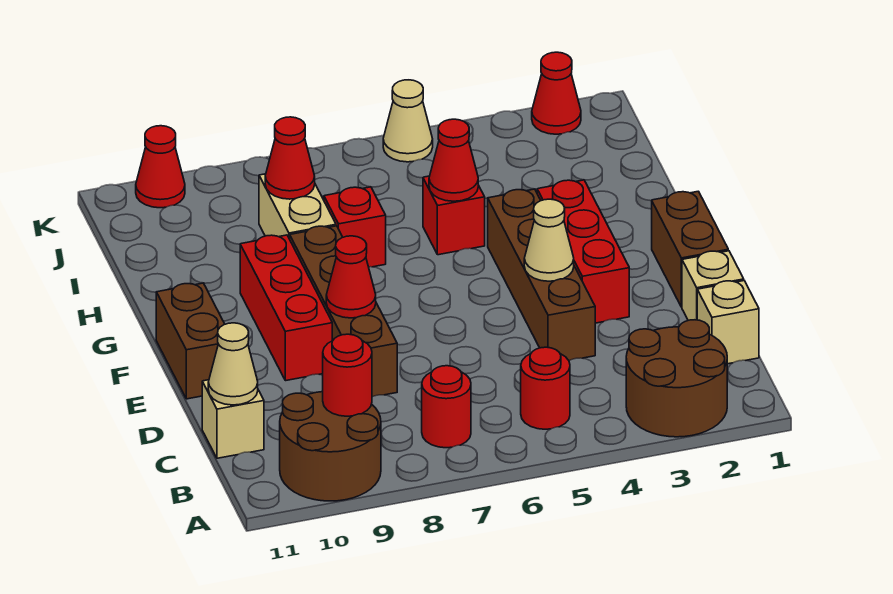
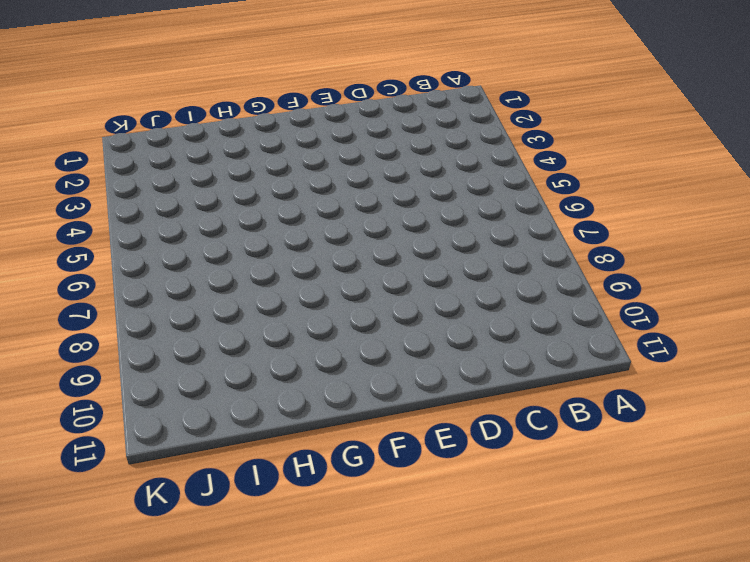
none -> brown round brick A2:B3 level 1
none -> brown round brick A9:B10 level 1
none -> red round brick B5 level 1

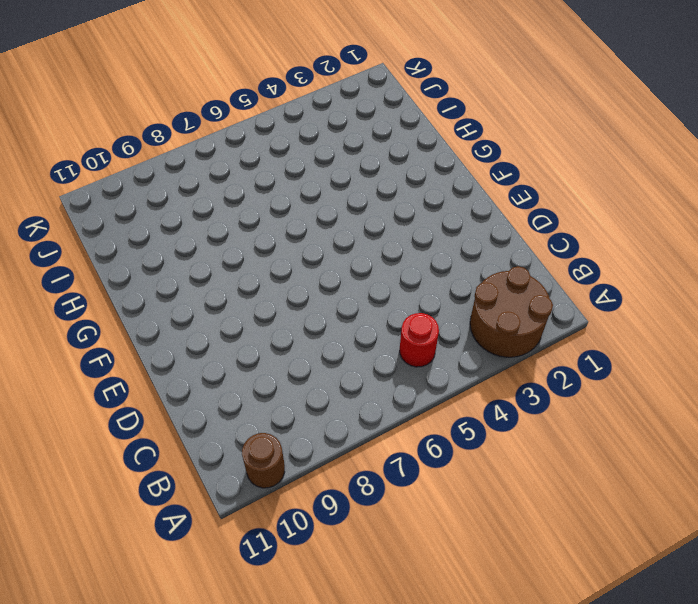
brown round brick A10 level 1 -> brown round brick A9:B10 level 1
none -> red round brick B7 level 1
none -> tan brick C1 level 1
none -> tan brick C11 level 1

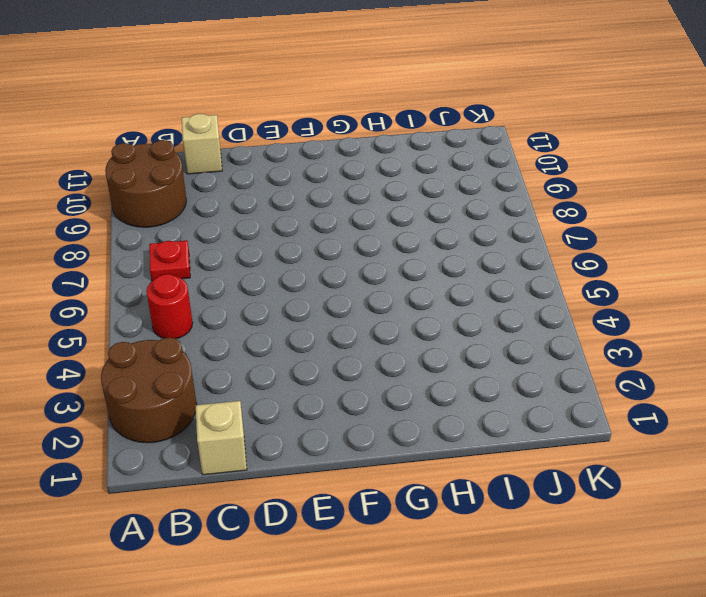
red plate B7 level 1 -> red round brick B7 level 1
none -> tan brick D1 level 1
none -> brown brick D4:G4 level 1
none -> brown brick D8:G8 level 1

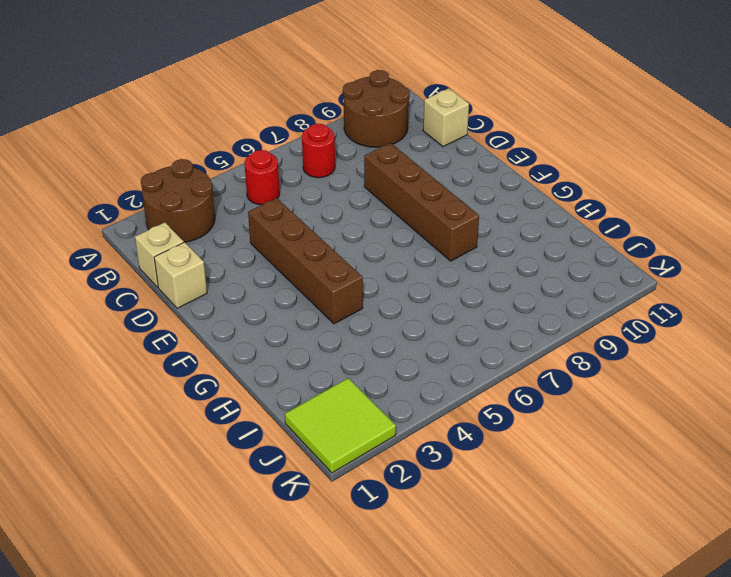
lime tile J1:K2 level 1 -> red cone K2 level 1
none -> brown brick E1:F1 level 1
none -> red brick E3:G3 level 1
none -> red brick E9:G9 level 1

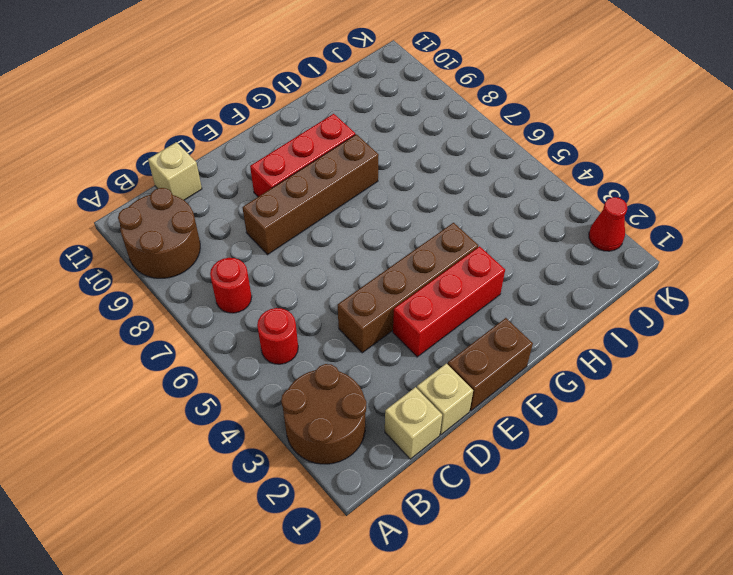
none -> brown brick E11:F11 level 1
none -> red brick H5 level 1
none -> red brick H7 level 1

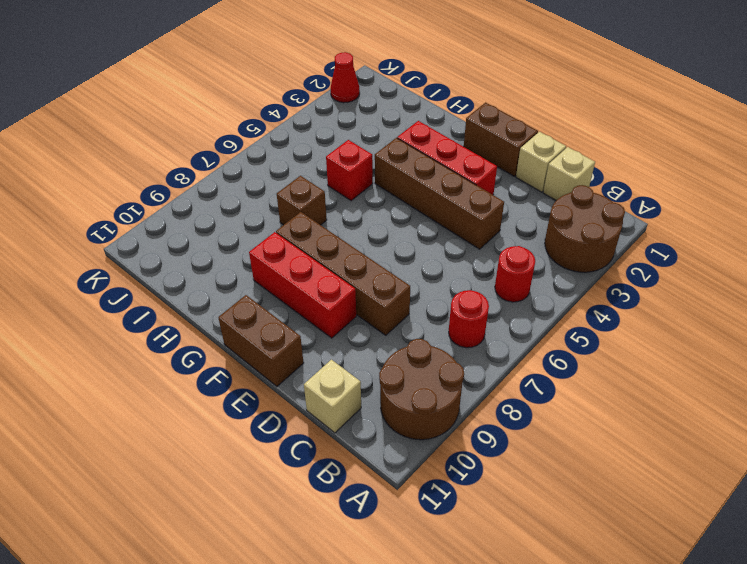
brown brick H7 level 1 -> red brick H7 level 1
none -> tan brick H8:I8 level 1
none -> tan cone K5 level 1
none -> red cone K10 level 1

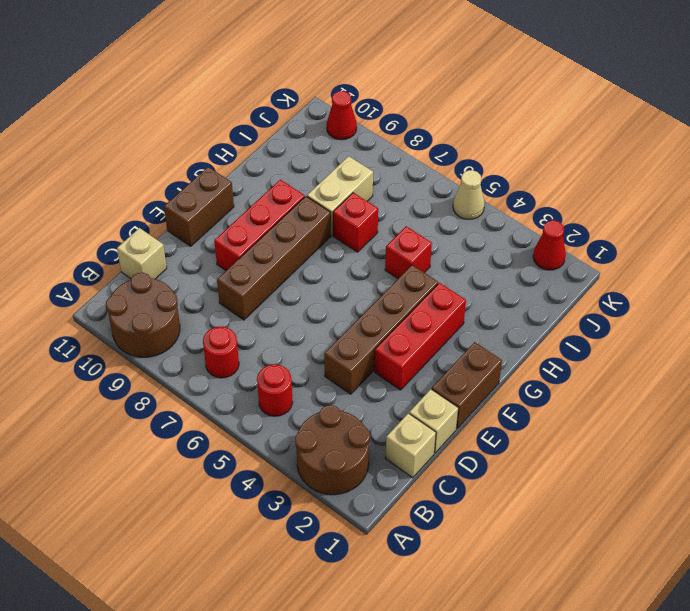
none -> red round brick B9 level 2
none -> tan cone C11 level 2
none -> tan cone E4 level 2

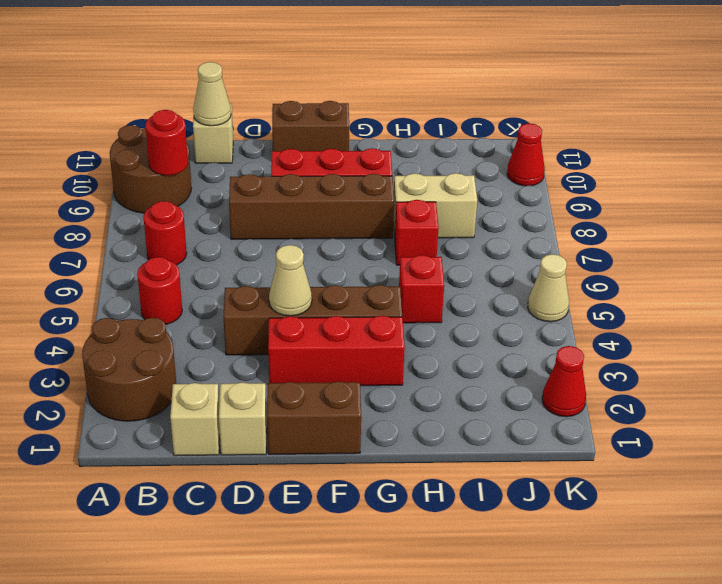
none -> red cone E8 level 2
none -> red cone H5 level 2
none -> red cone I8 level 2

